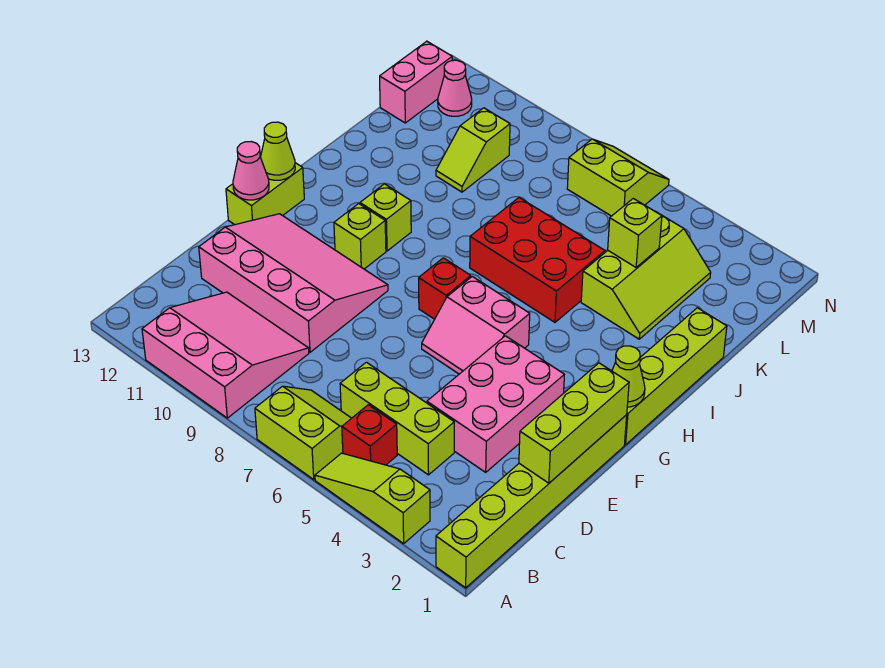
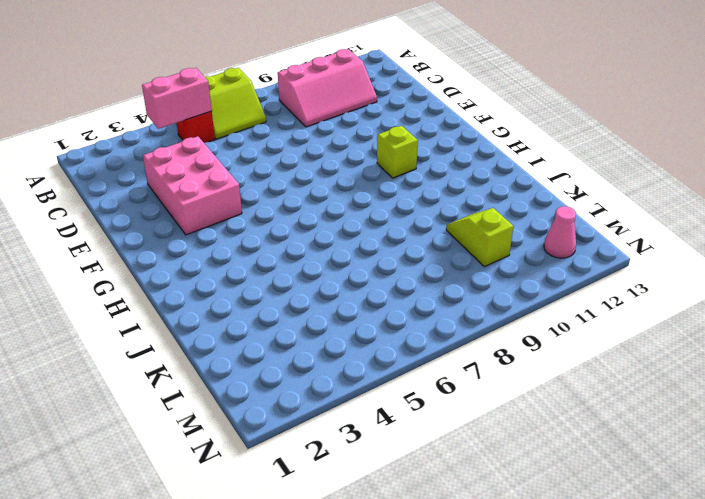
pink brick B4:B5 level 2 -> pink brick L13:M13 level 1
pink slope B9:C11 level 1 top B -> pink slope A9:C11 level 1 top A
none -> lime brick A1:F1 level 1
none -> lime slope A3:A5 level 1 top 3
none -> lime brick C4:C6 level 1

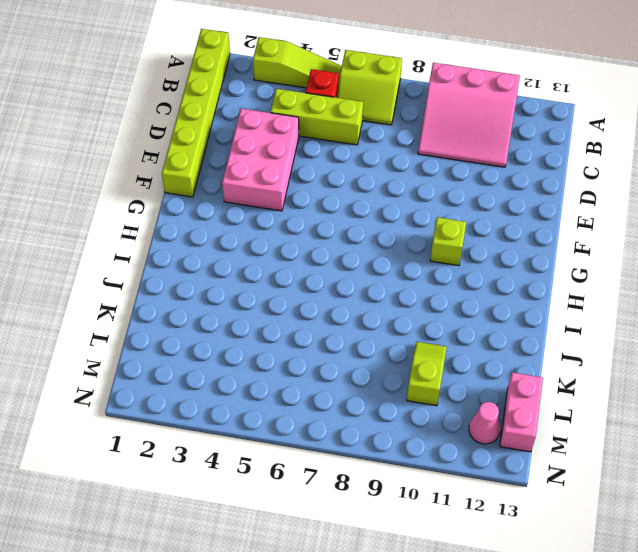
none -> pink slope D9:F12 level 1 top D
none -> pink slope F5:G6 level 1 top G
none -> lime brick F13:G13 level 1

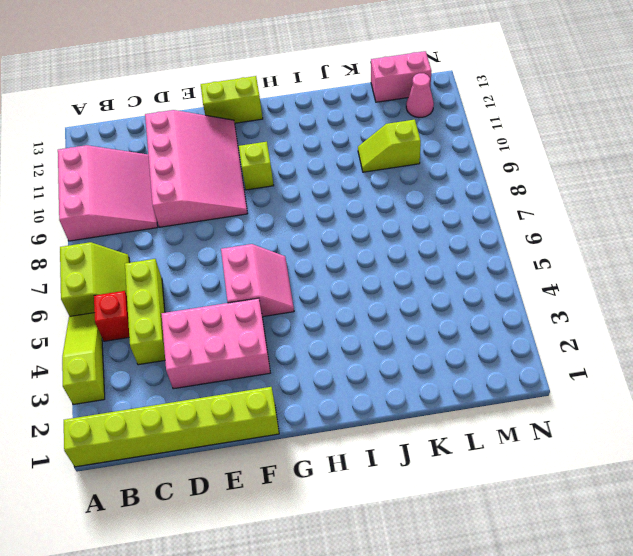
pink slope F5:G6 level 1 top F -> pink slope F5:G6 level 1 top G
none -> lime brick G1:J1 level 1
none -> red brick G7 level 1
none -> lime brick H10 level 1

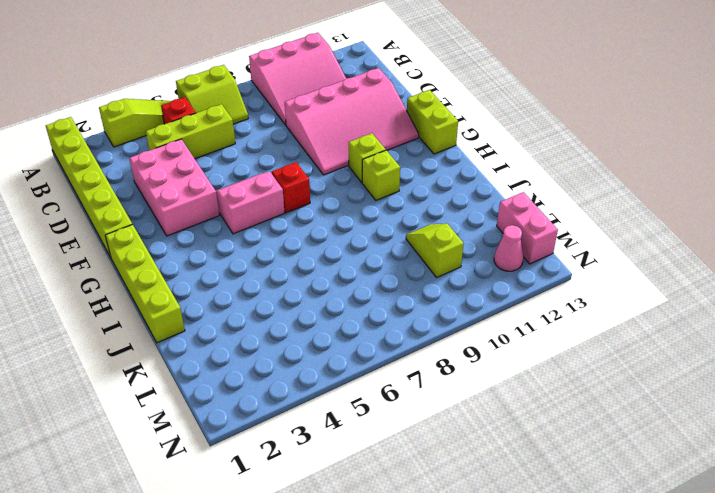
none -> red brick I5:J7 level 1
none -> lime slope J3:L4 level 1 top 4
none -> lime slope M6:N7 level 1 top M

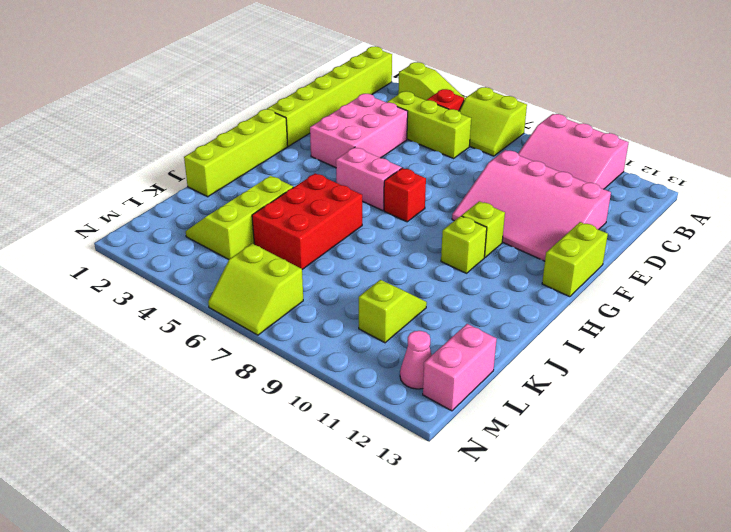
red brick I5:K6 level 1 -> red brick I5:J7 level 1
none -> lime brick D1:F1 level 2
none -> pink cone F13 level 2
none -> lime cone G1 level 2

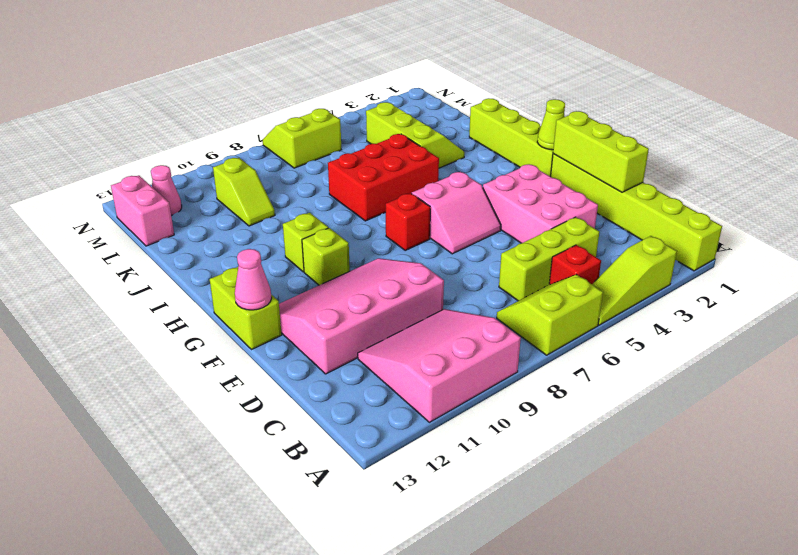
none -> lime cone G13 level 2
none -> lime brick K4 level 2

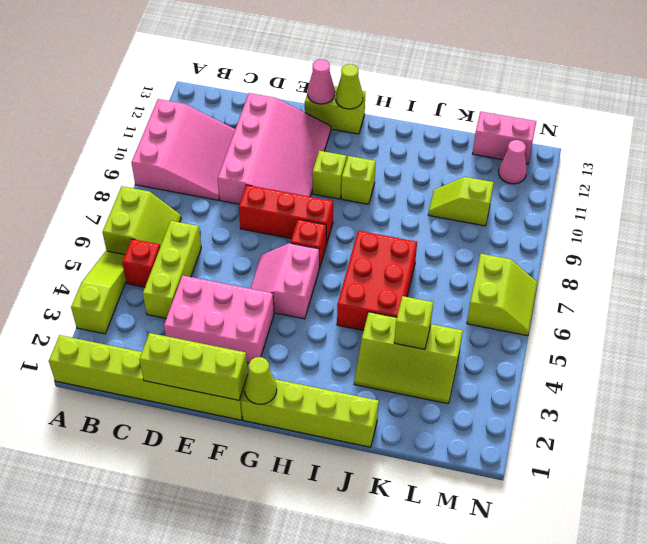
red brick E8:G8 level 1 -> none

